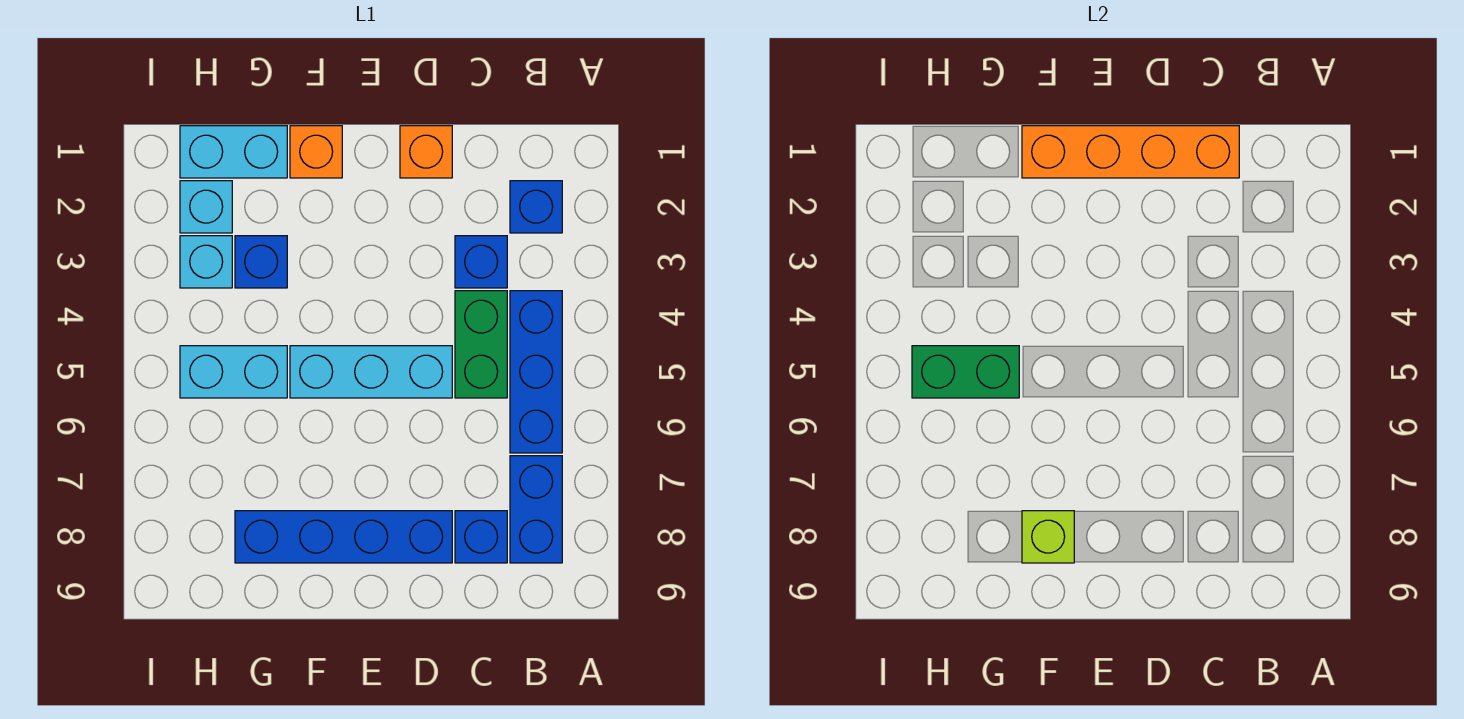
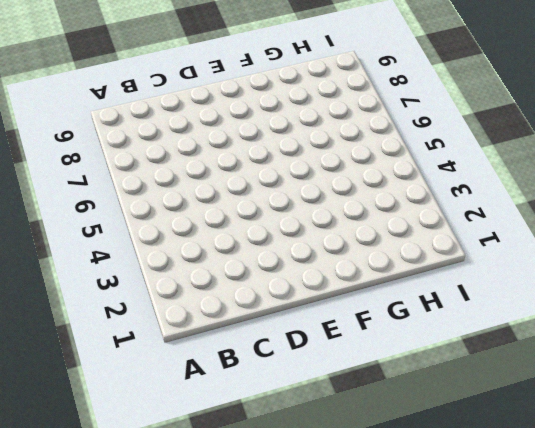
none -> blue brick B2 level 1
none -> blue brick B4:B6 level 1
none -> blue brick B7:B8 level 1

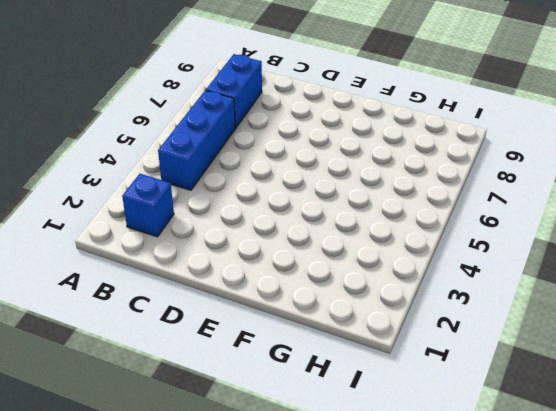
none -> blue brick C3 level 1
none -> green brick C4:C5 level 1
none -> blue brick C8 level 1

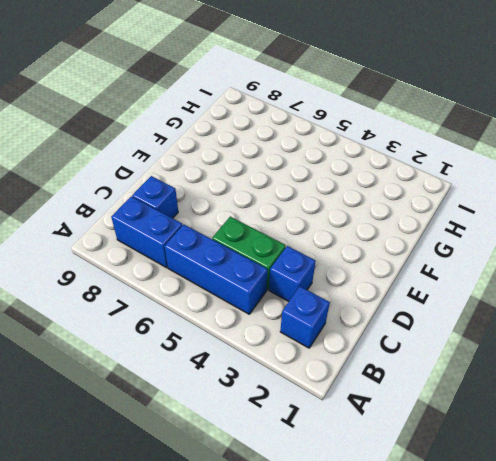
none -> orange brick D1 level 1
none -> cyan brick D5:F5 level 1
none -> blue brick D8:G8 level 1

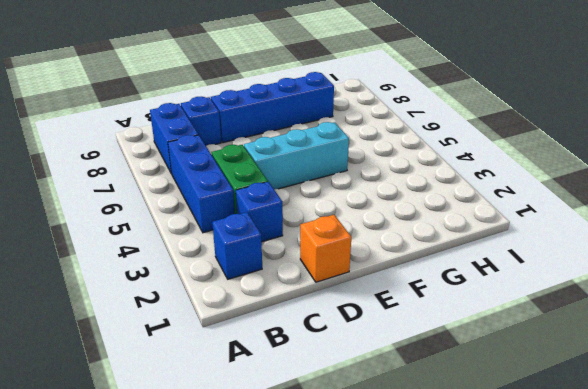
none -> orange brick F1 level 1
none -> cyan brick G1:H1 level 1
none -> blue brick G3 level 1

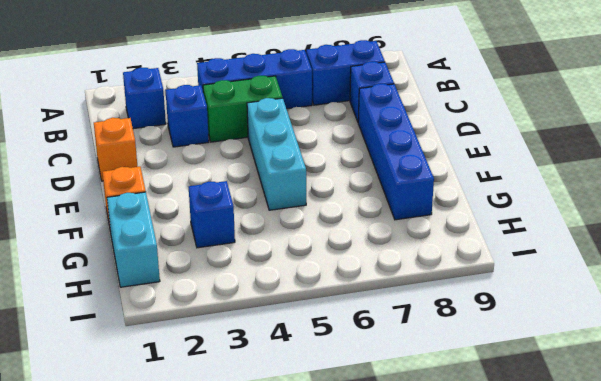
none -> cyan brick G5:H5 level 1
none -> cyan brick H2 level 1
none -> cyan brick H3 level 1

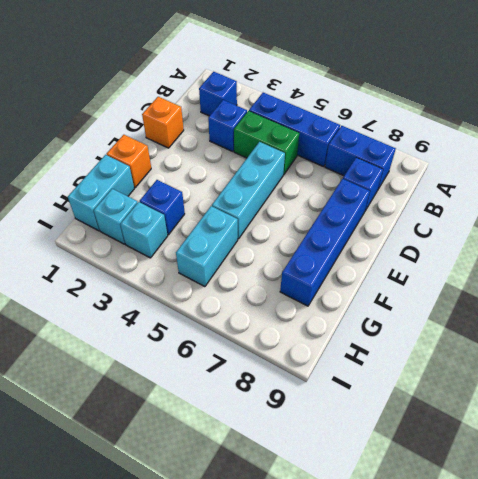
none -> orange brick C1:F1 level 2
none -> lime brick F8 level 2
none -> green brick G5:H5 level 2

